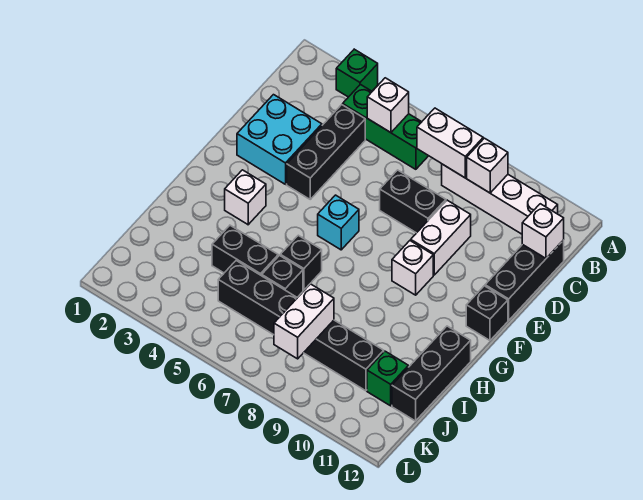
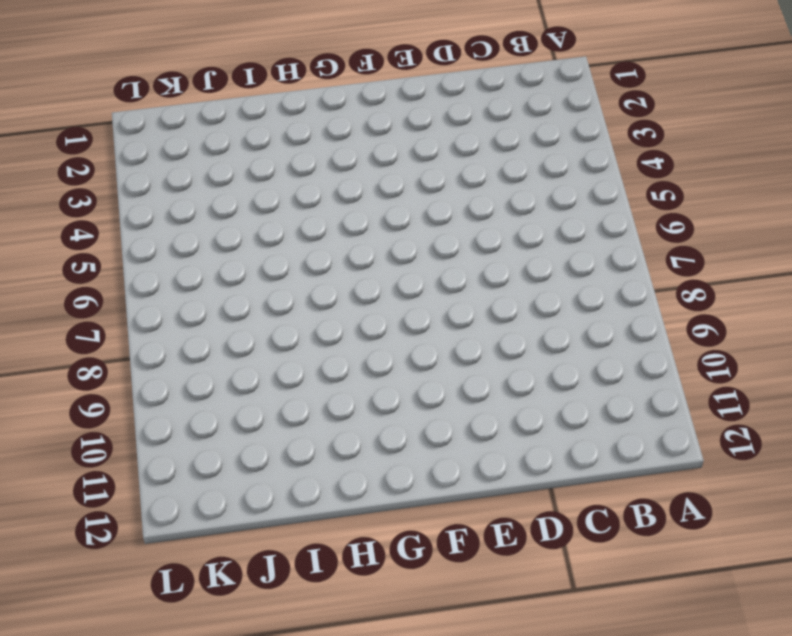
none -> green brick A3 level 1
none -> green brick B4:B6 level 1
none -> white brick B8:B11 level 1

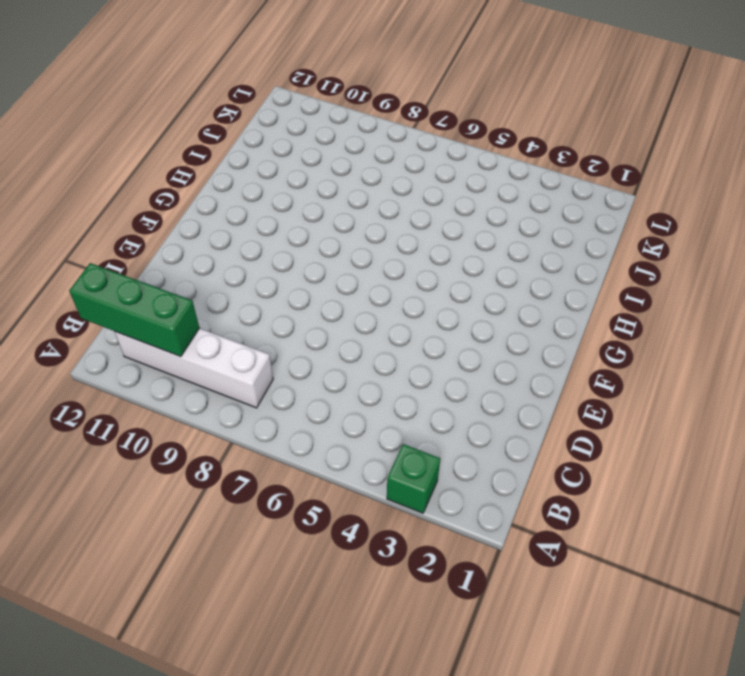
green brick B10:B12 level 2 -> green brick B4:B6 level 1
none -> black brick C4:E4 level 1
none -> black brick C12:E12 level 1
none -> cyan brick D2:E3 level 1

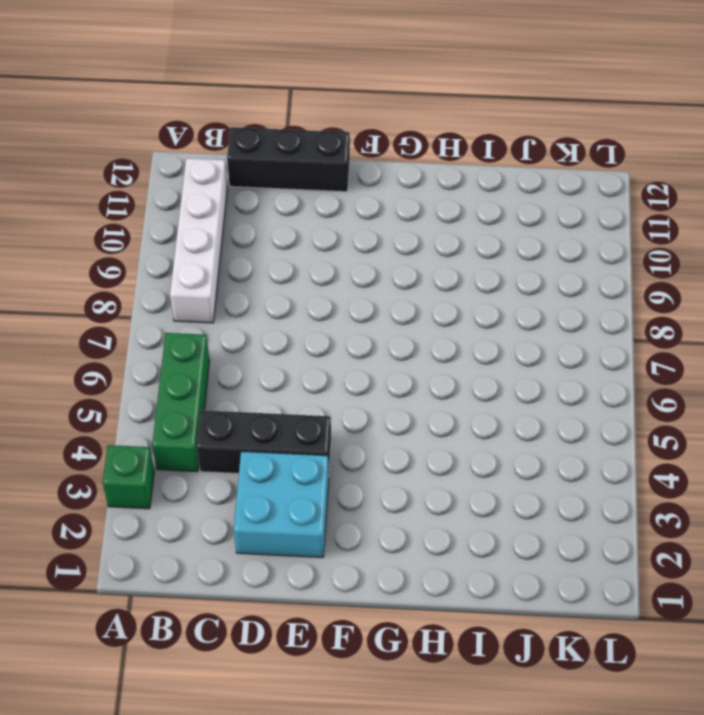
none -> black brick D7:D8 level 1
none -> white brick D9:E9 level 1
none -> cyan brick F6 level 1

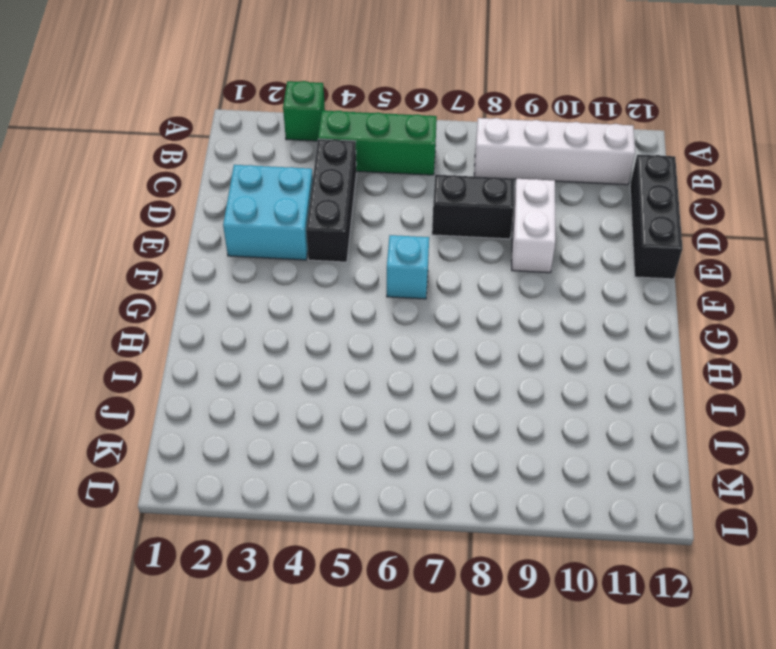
none -> white brick F9 level 1
none -> black brick F12 level 1
none -> white brick G3 level 1

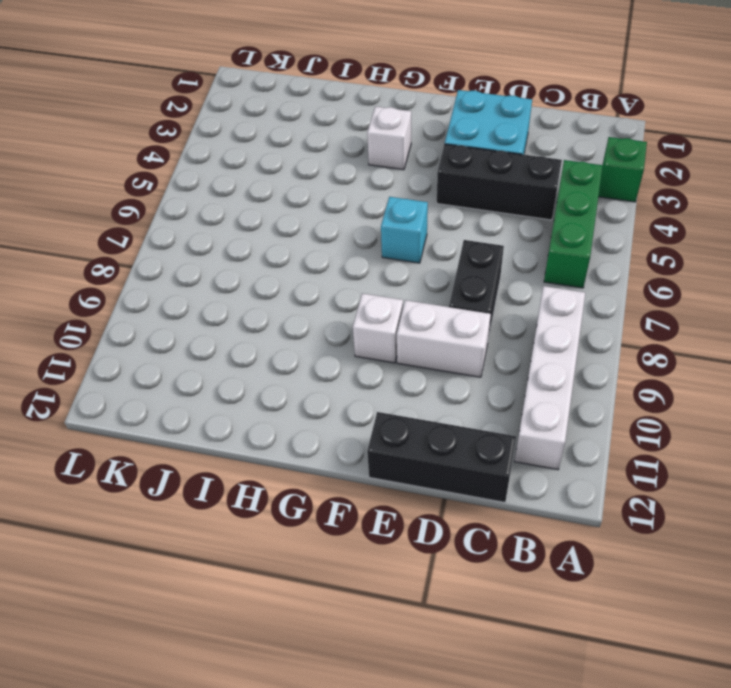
none -> black brick F12 level 1
none -> black brick H6 level 1
none -> black brick H12:J12 level 1

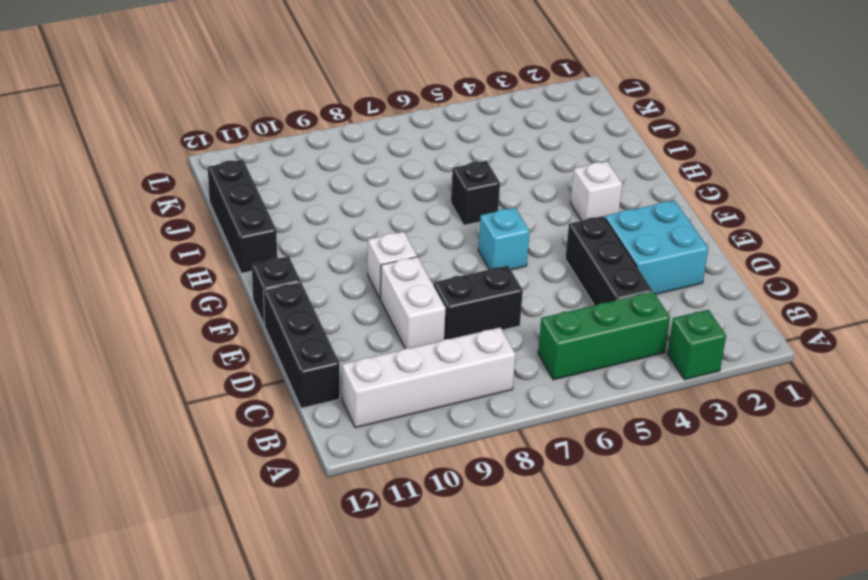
none -> black brick I4:I5 level 1
none -> black brick I6 level 1
none -> black brick J5:J10 level 1

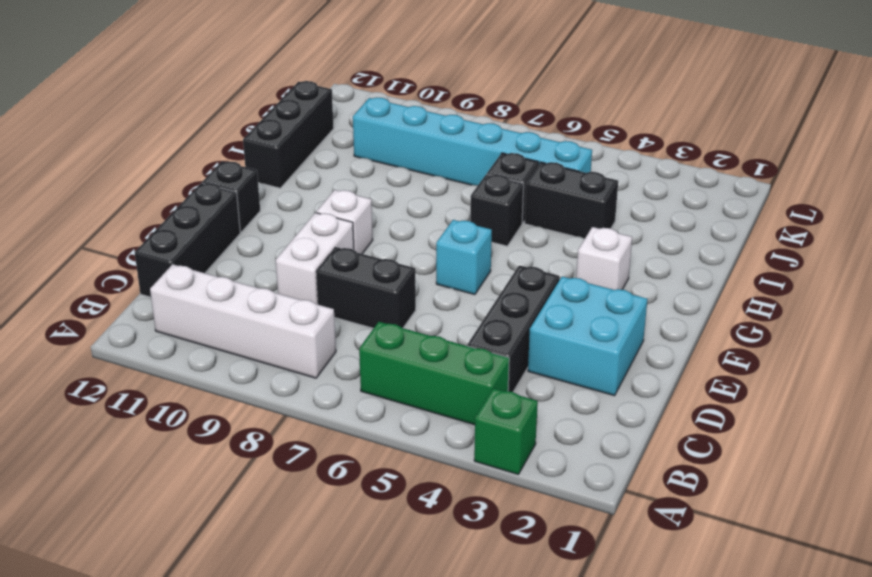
cyan brick J5:J10 level 1 -> black brick J5:J10 level 1
none -> green brick J11 level 1
none -> white brick B5 level 2
none -> white brick B7:B8 level 2

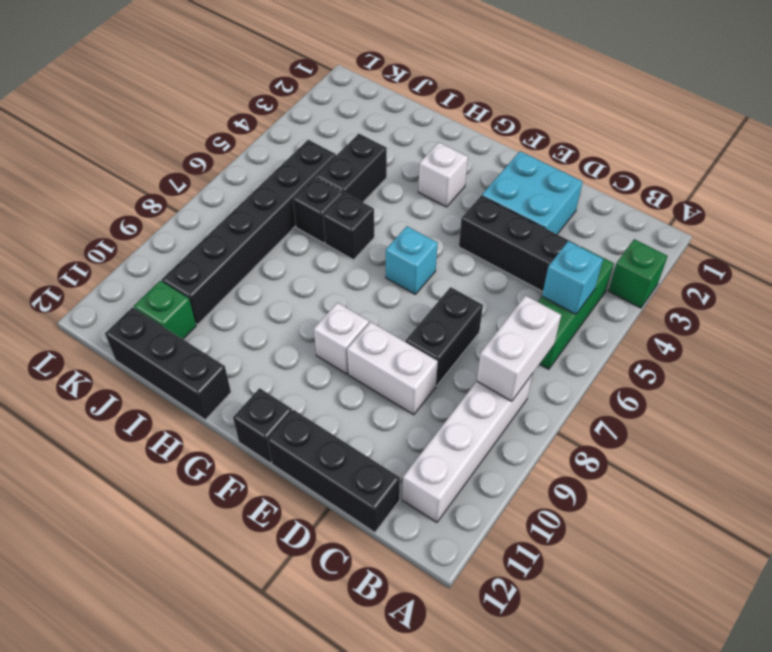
cyan brick B5 level 2 -> white brick B5 level 2
none -> white brick B9 level 2
none -> white brick C12 level 2
none -> white brick J8:K8 level 2

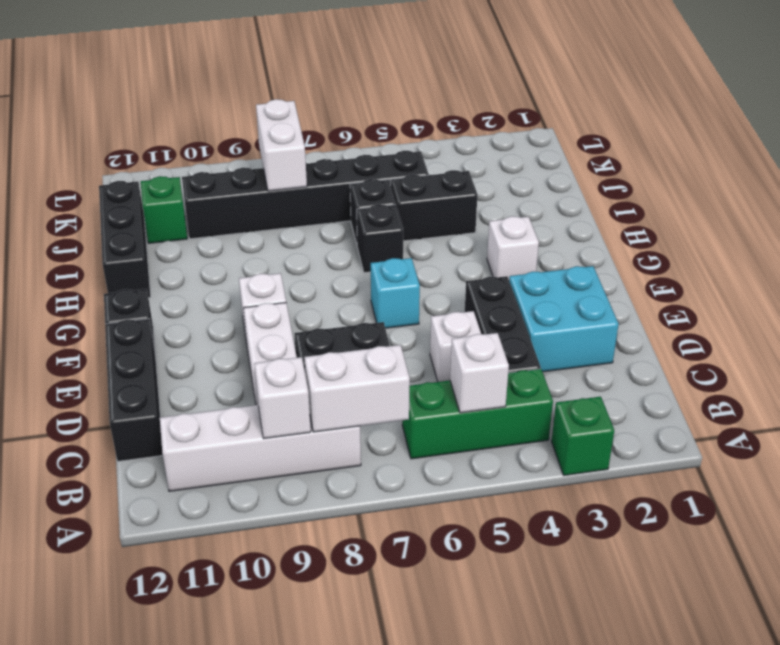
white brick D5 level 1 -> white brick C12 level 2

